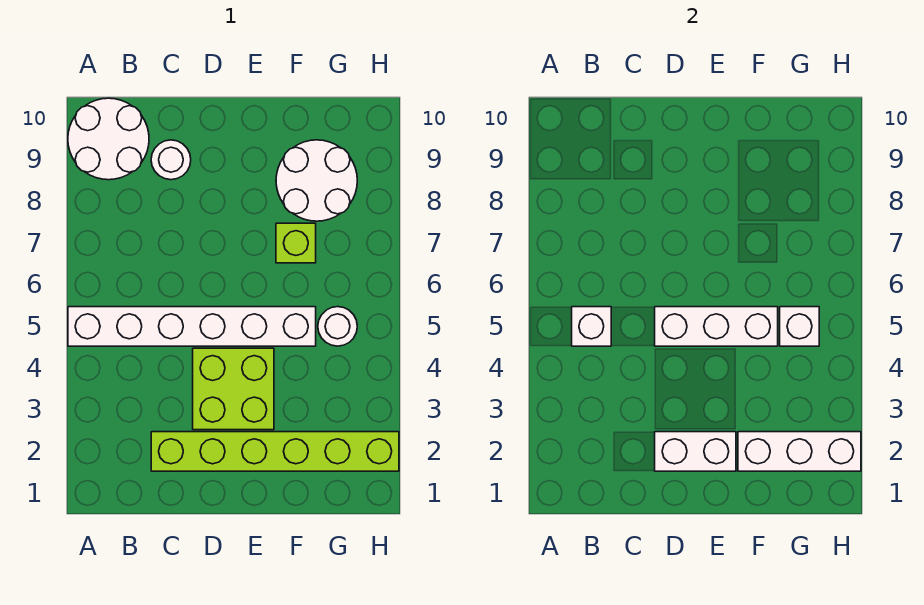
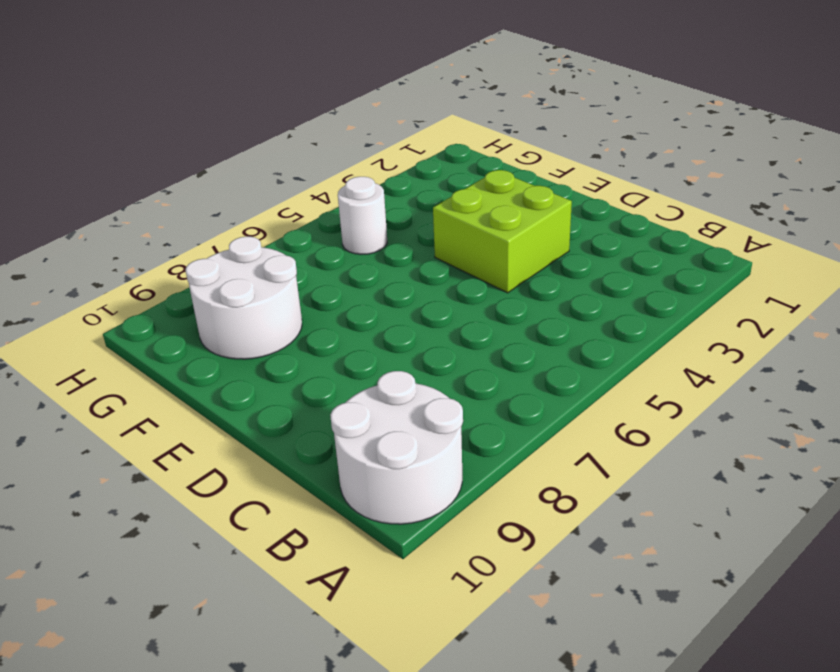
none -> white brick A5:F5 level 1
none -> lime brick C2:H2 level 1
none -> white round brick C9 level 1

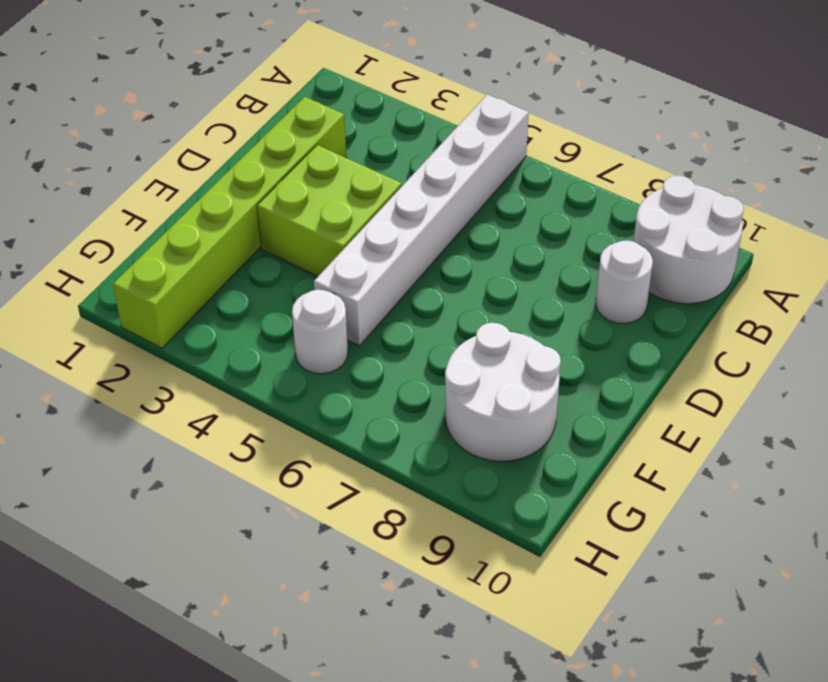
none -> lime brick F7 level 1
none -> white brick B5 level 2
none -> white brick D2:E2 level 2

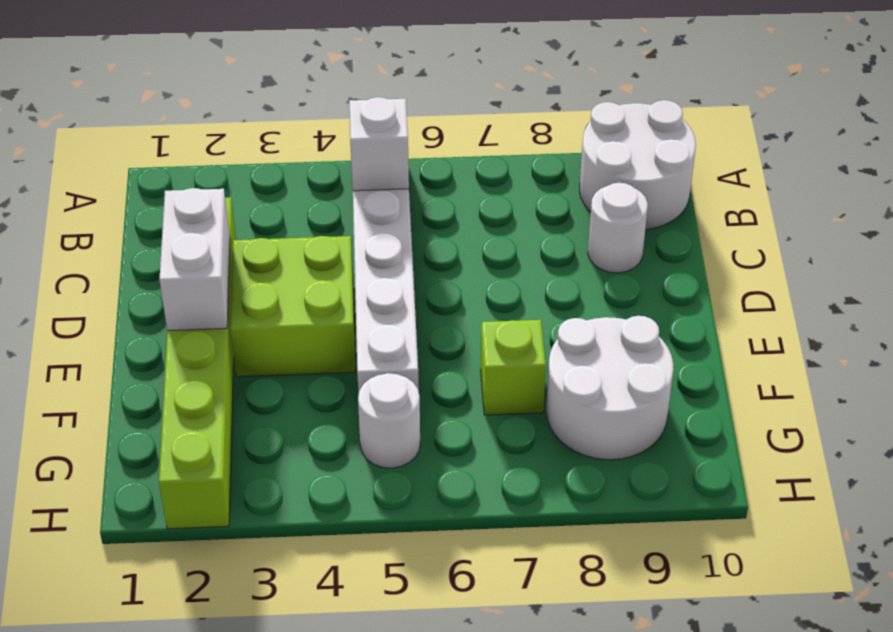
none -> white brick D5:F5 level 2
none -> white brick F2:H2 level 2
none -> white brick G5 level 2

